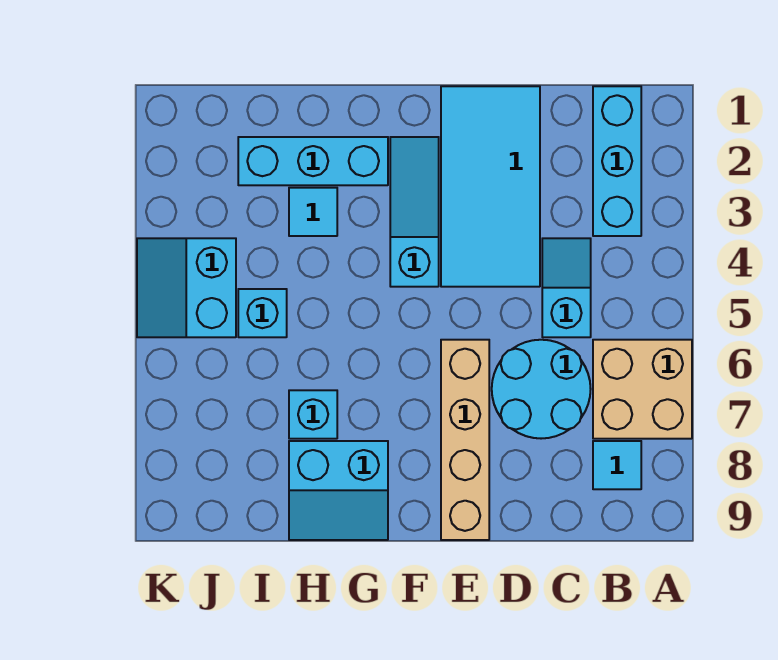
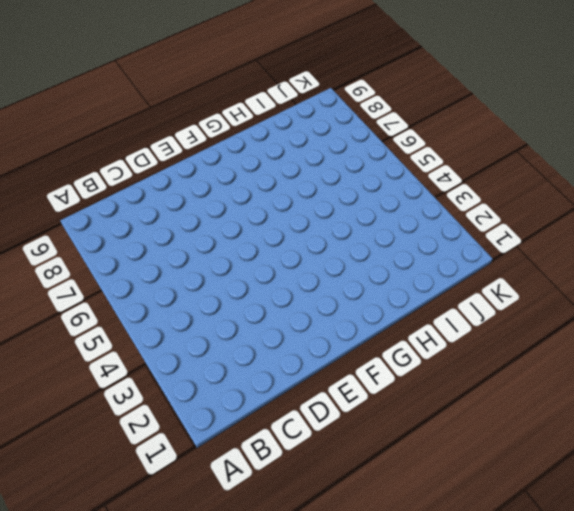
none -> tan brick A6:B7 level 1
none -> cyan brick B1:B3 level 1
none -> cyan tile B8 level 1

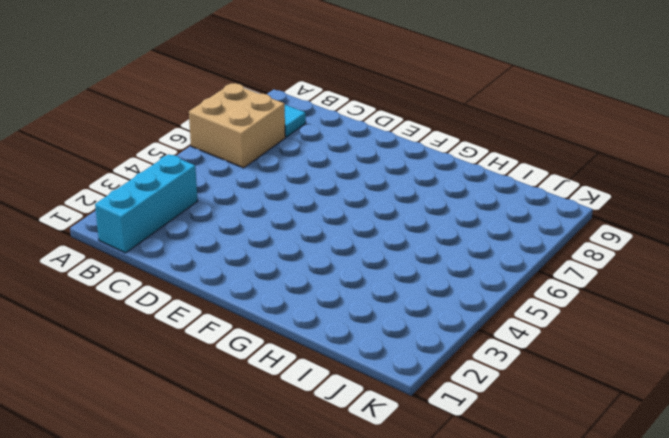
none -> cyan slope C4:C5 level 1 top 5
none -> cyan round brick C6:D7 level 1
none -> cyan tile D1:E4 level 1

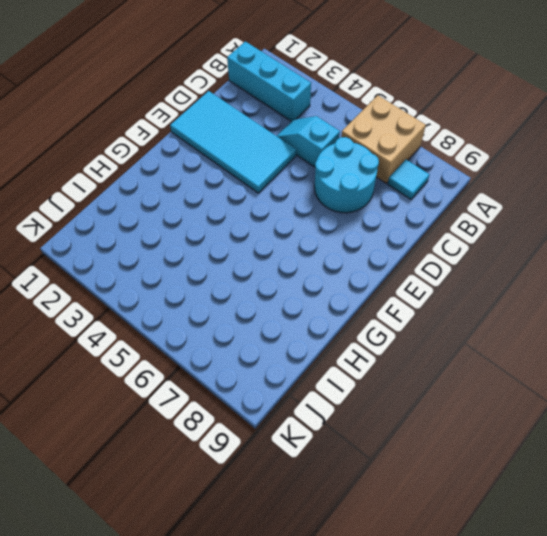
none -> tan brick E6:E9 level 1
none -> cyan slope F2:F4 level 1 top 4
none -> cyan brick G2:I2 level 1

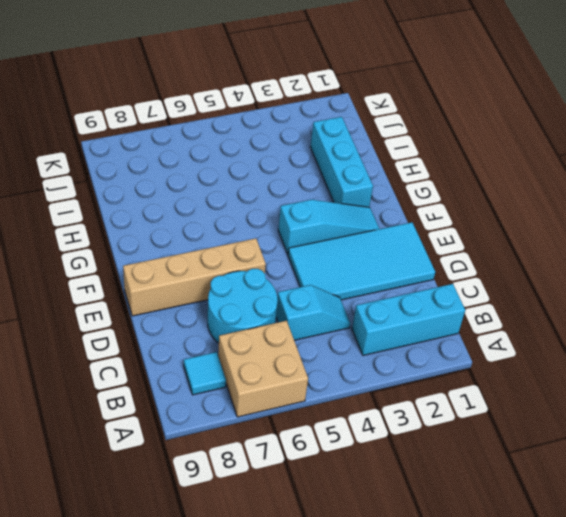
none -> cyan slope G8:H9 level 1 top 8
none -> cyan tile H3 level 1
none -> cyan brick H7 level 1

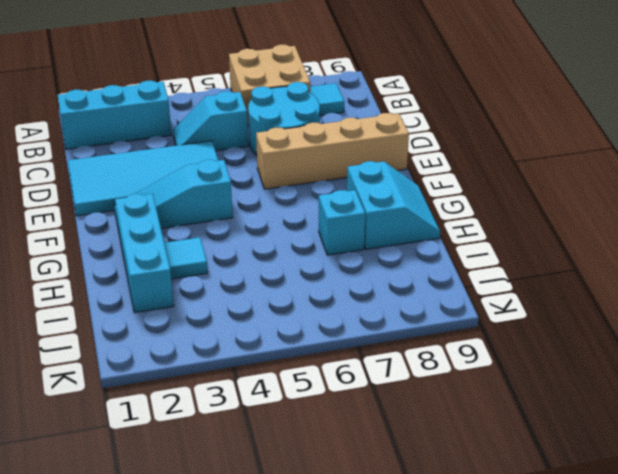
none -> cyan brick I5 level 1
none -> cyan slope J4:K5 level 1 top J

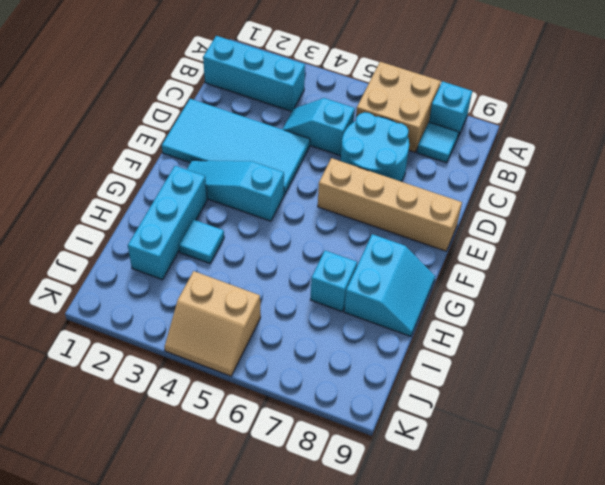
cyan brick A8 level 1 -> cyan brick I5 level 1
tan slope J4:K5 level 1 top J -> cyan slope J4:K5 level 1 top J

